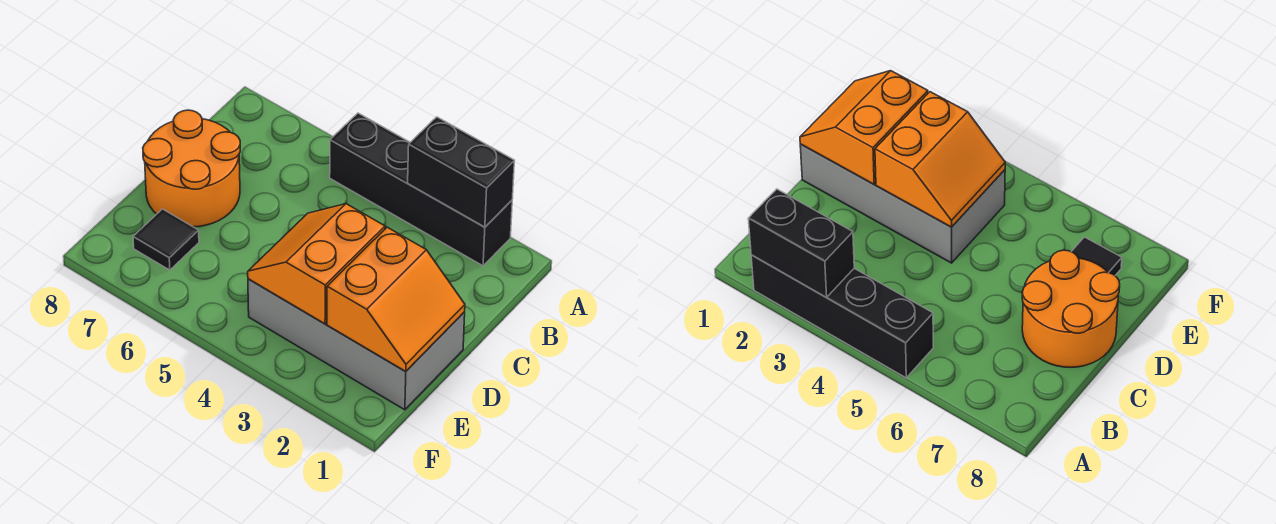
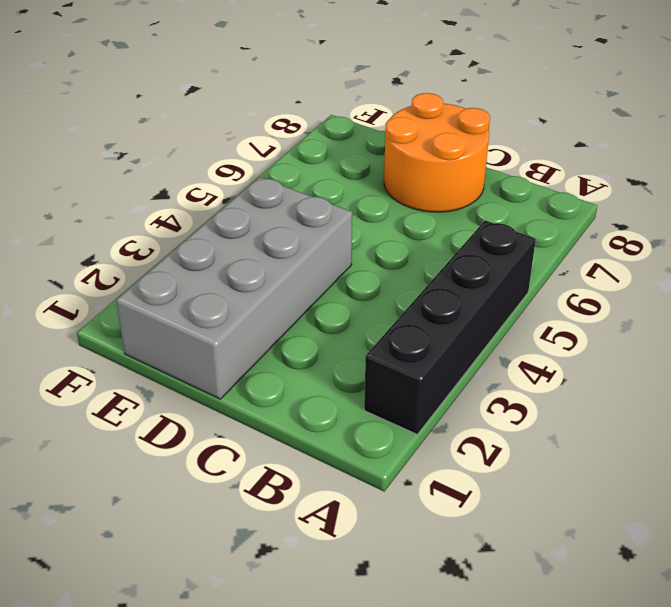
none -> black tile E7 level 1
none -> black brick A2:A3 level 2

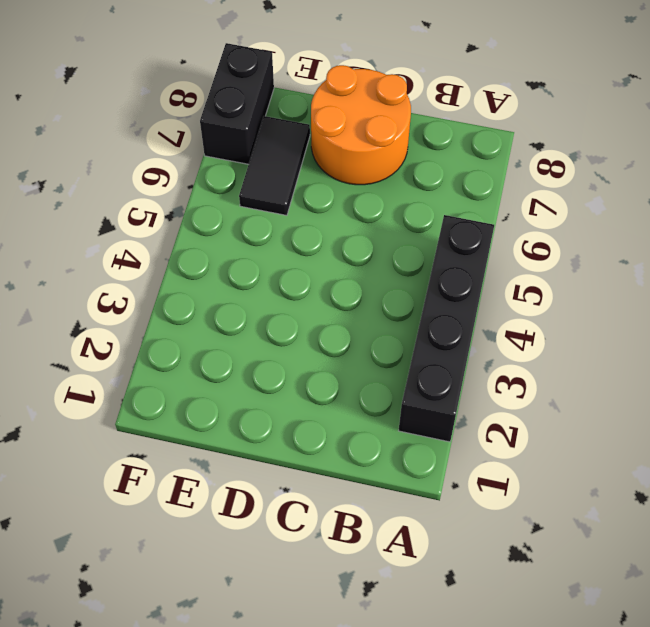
black tile E6:E7 level 1 -> black tile E7 level 1
black brick F7:F8 level 1 -> black brick A2:A3 level 2
none -> grey brick D1:E4 level 1
none -> orange slope D1:E2 level 2 top 2

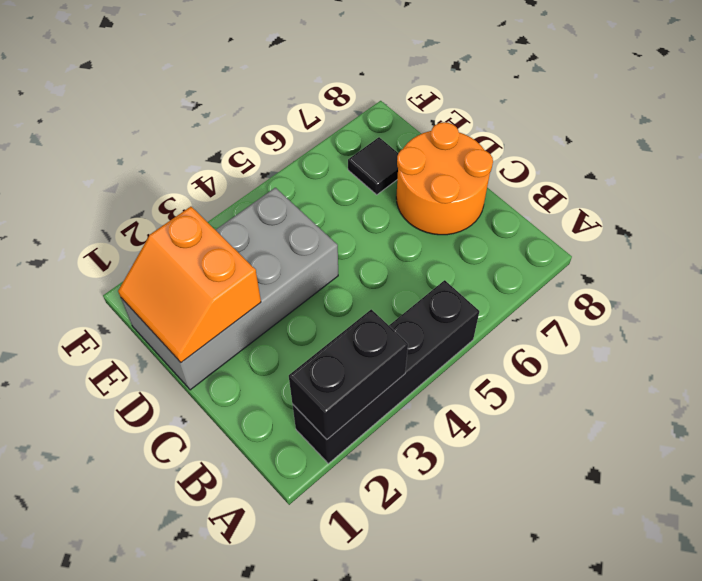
none -> orange slope D3:E4 level 2 top 3

